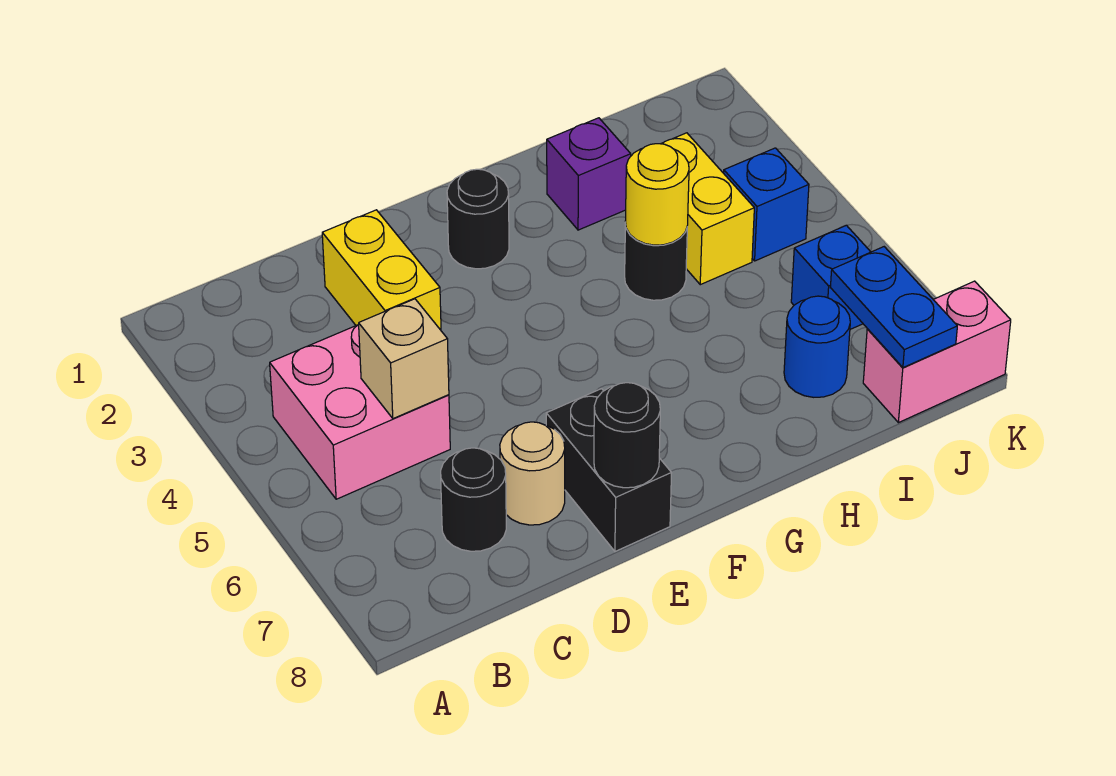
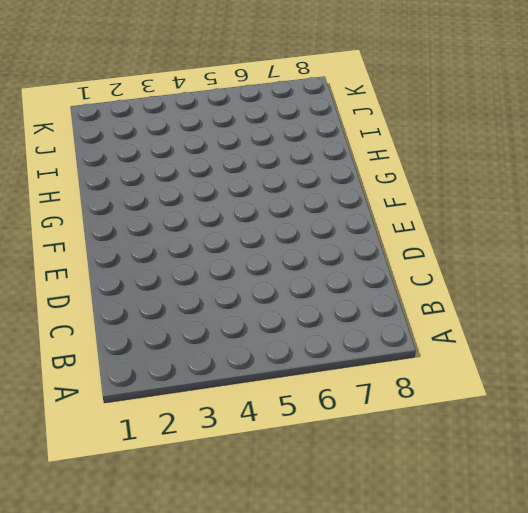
none -> pink brick B4:C5 level 1
none -> black round brick C7 level 1
none -> yellow brick D2:D3 level 1

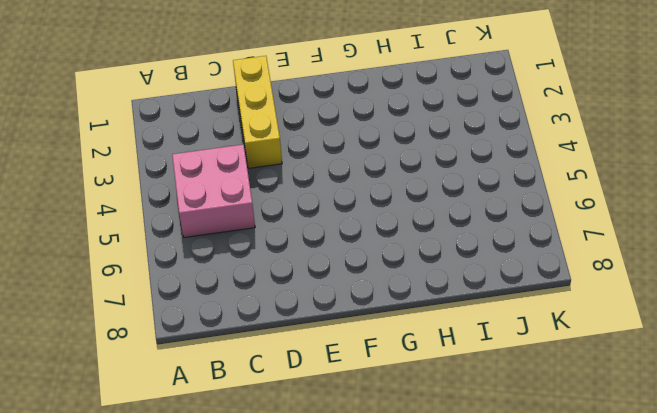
yellow brick D1:D3 level 1 -> yellow brick D2:D3 level 1
none -> black round brick C7 level 1
none -> tan round brick D7 level 1
none -> black brick E7:E8 level 1

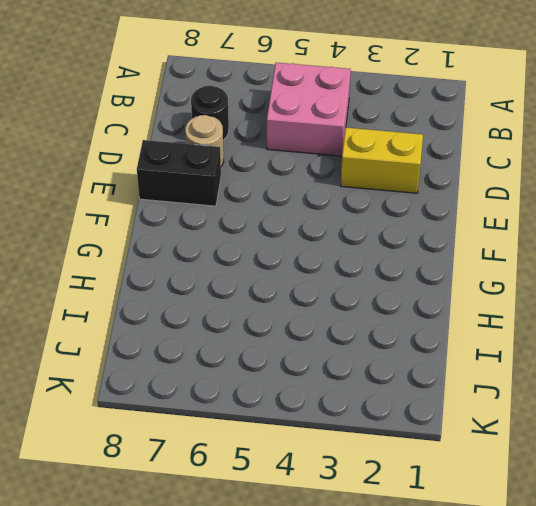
none -> black round brick F2 level 1
none -> purple brick H2 level 1
none -> black round brick H4 level 1

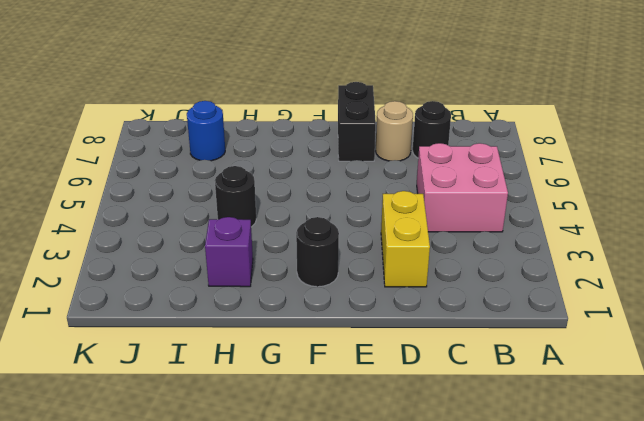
none -> yellow brick I3:I4 level 1
none -> blue brick J4 level 1
none -> blue brick J6 level 1

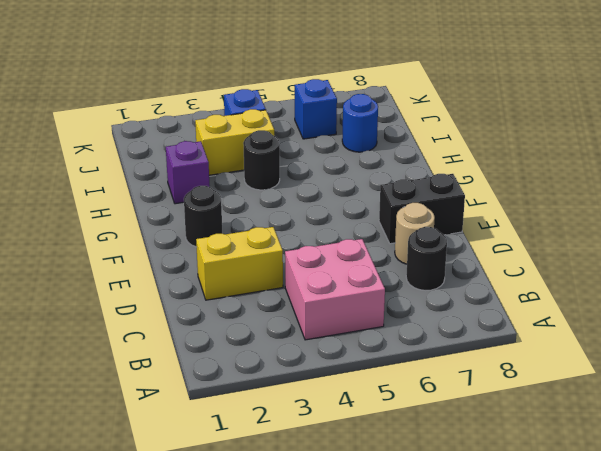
none -> pink brick J8:K8 level 1
none -> tan brick C5 level 2
none -> black round brick E8 level 2

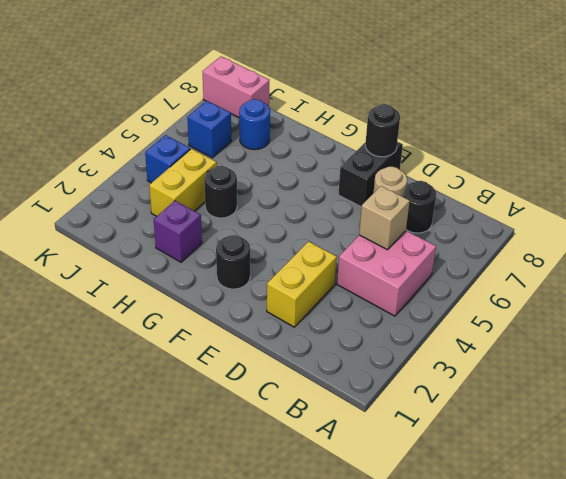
none -> yellow round brick H4 level 2
none -> blue plate J7:J8 level 2

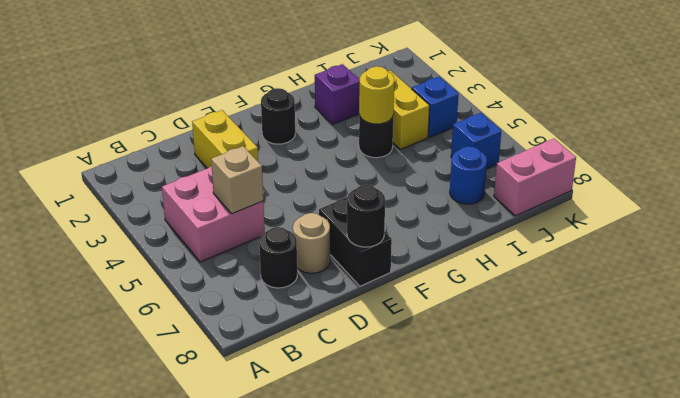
none -> blue plate J7:J8 level 2

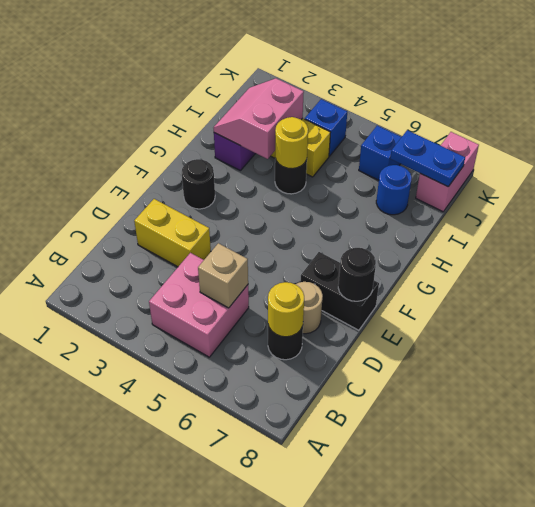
yellow round brick C7 level 2 -> none
pink slope H2:I3 level 2 top 3 -> none

